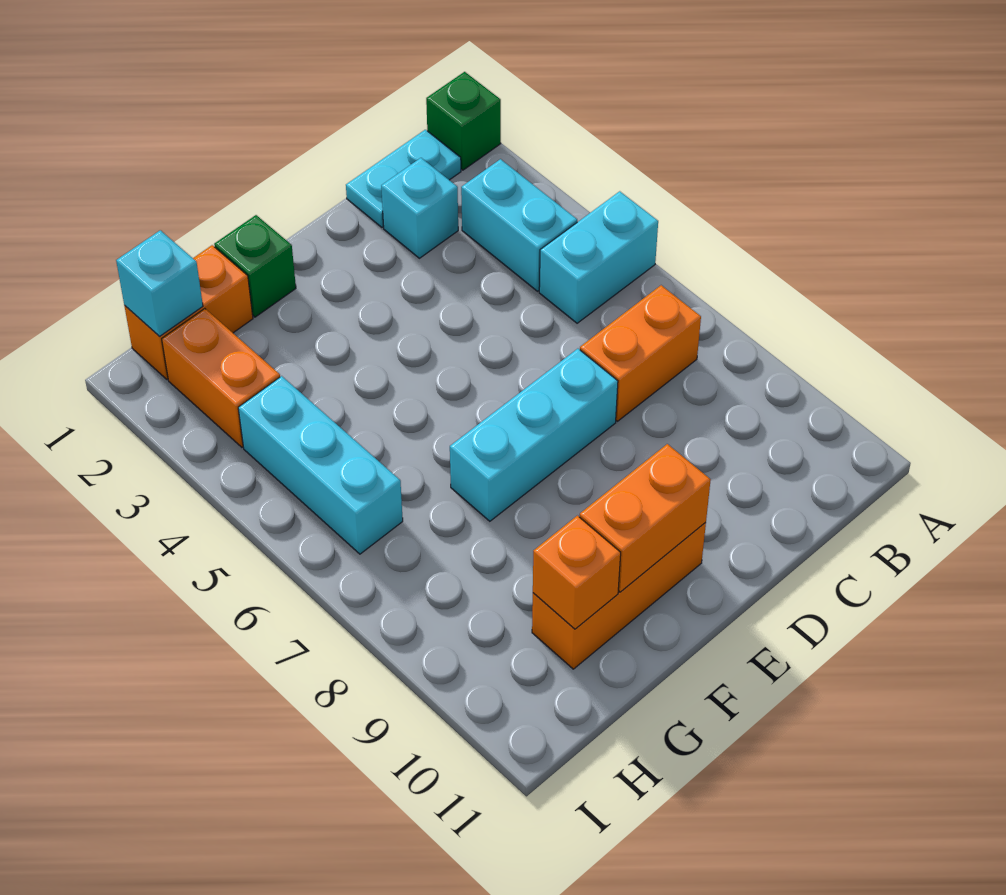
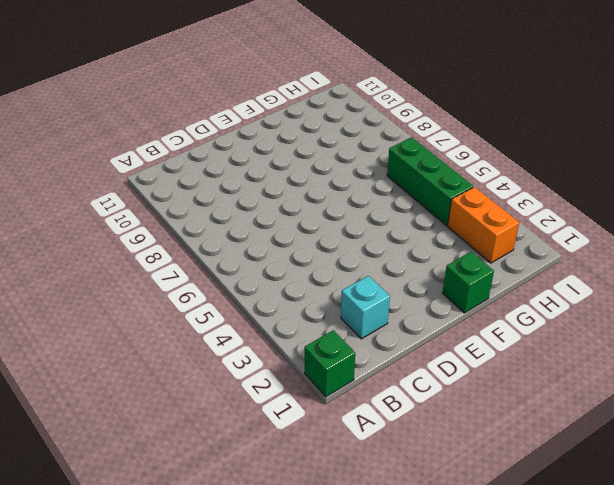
green brick H4:H6 level 1 -> cyan brick H4:H6 level 1
none -> cyan brick A5:B5 level 1
none -> cyan plate B1:C1 level 1
none -> cyan brick B3:B4 level 1

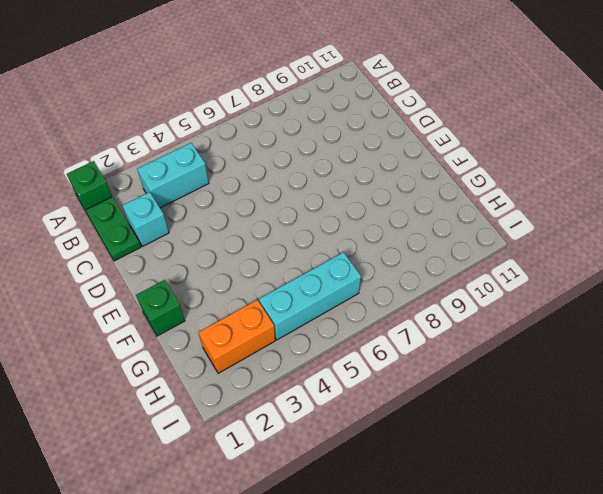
green plate B1:C1 level 1 -> cyan plate B1:C1 level 1
none -> cyan brick A5:B5 level 1
none -> orange brick B7:C7 level 1
none -> cyan brick D7:F7 level 1

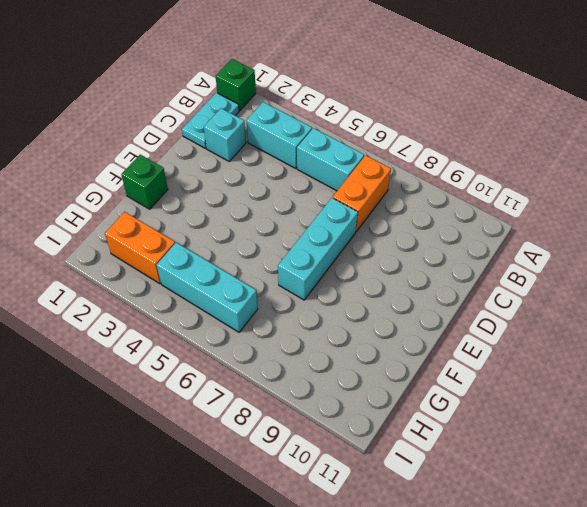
cyan brick B5:B6 level 1 -> cyan brick A5:B5 level 1
none -> orange brick E10:G10 level 1
none -> orange brick G1:H1 level 1
none -> orange brick E10:F10 level 2

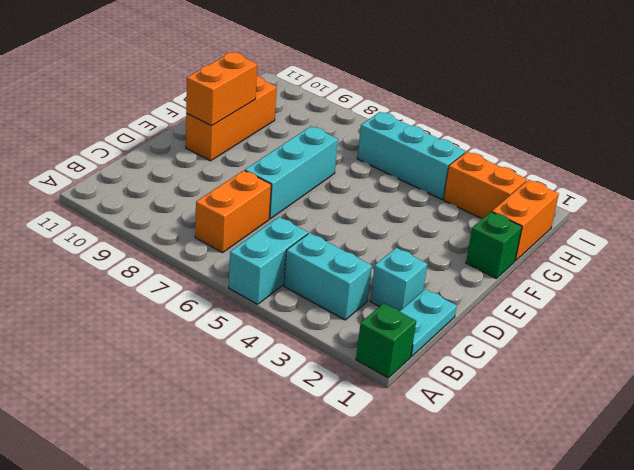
none -> orange brick G10 level 2
none -> cyan brick H1 level 2

